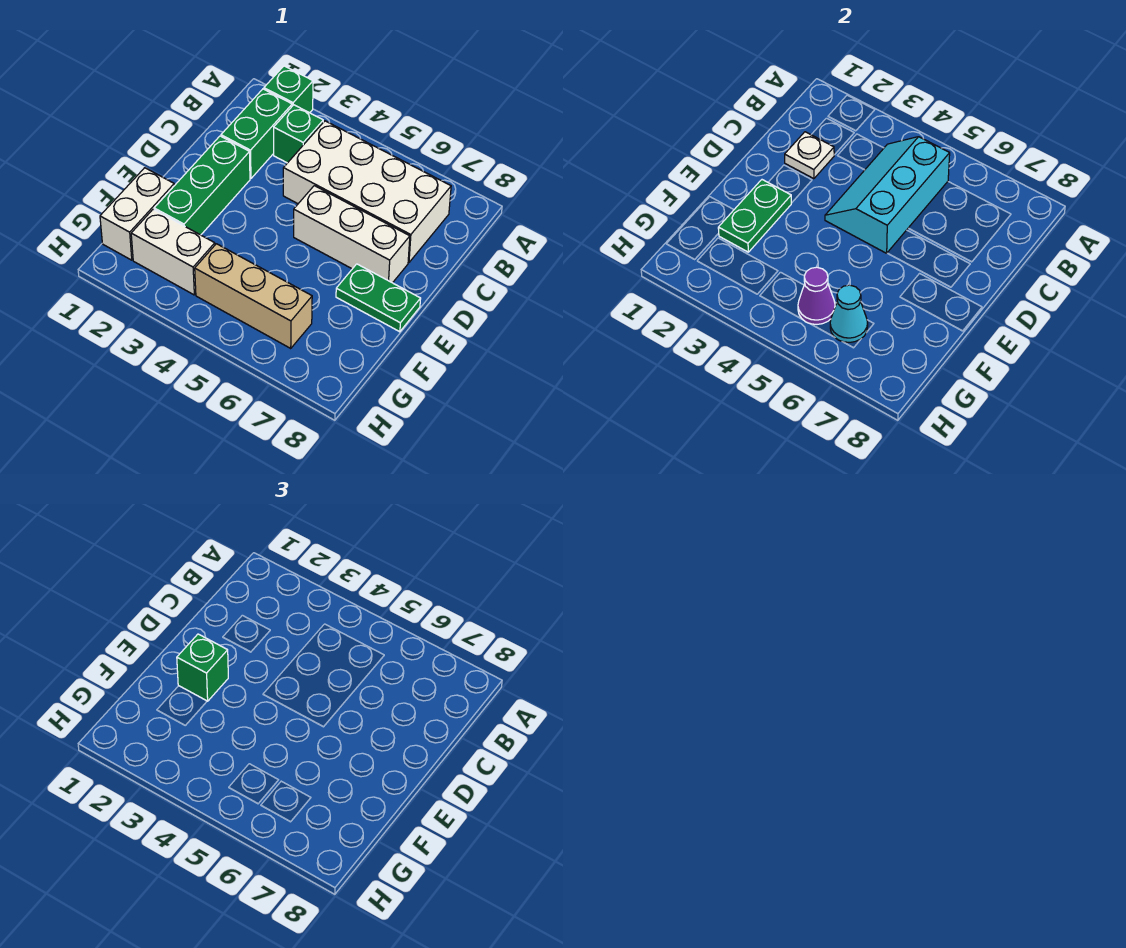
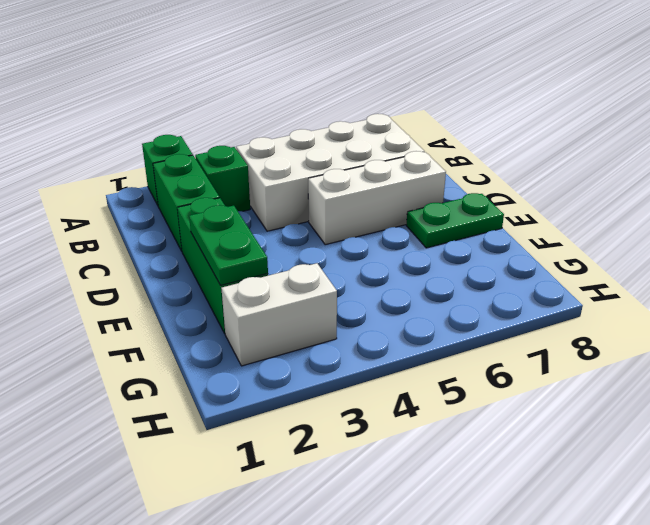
none -> white brick F1:G1 level 1
none -> tan brick G4:G6 level 1
none -> cyan slope B4:D5 level 2 top 5

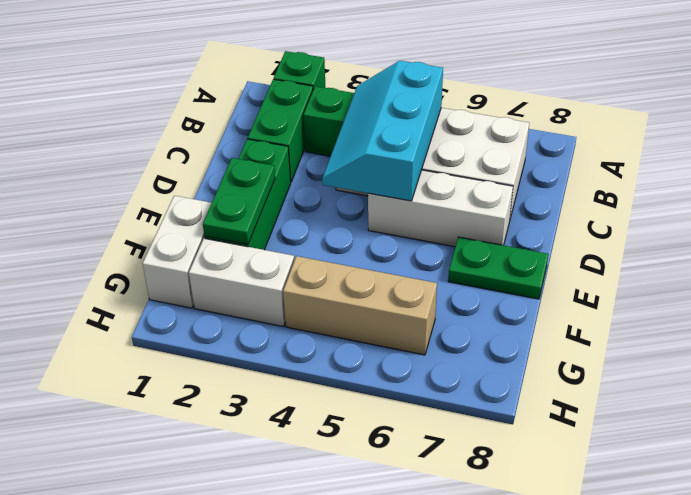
none -> white plate C2 level 2
none -> purple cone G5 level 2
none -> cyan cone G6 level 2

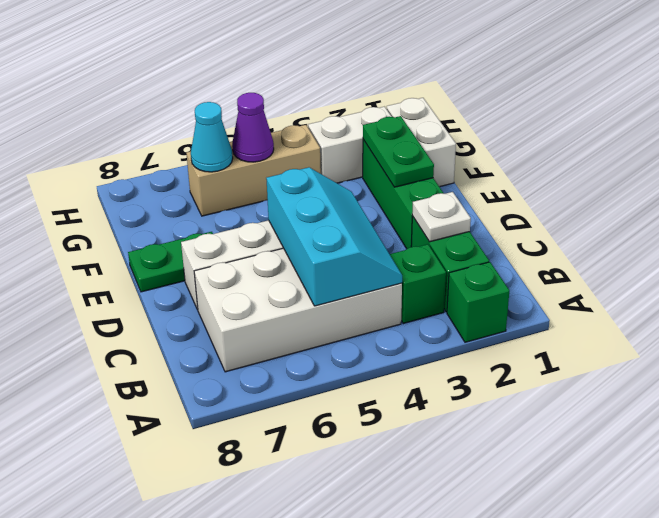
none -> green brick E2 level 3

